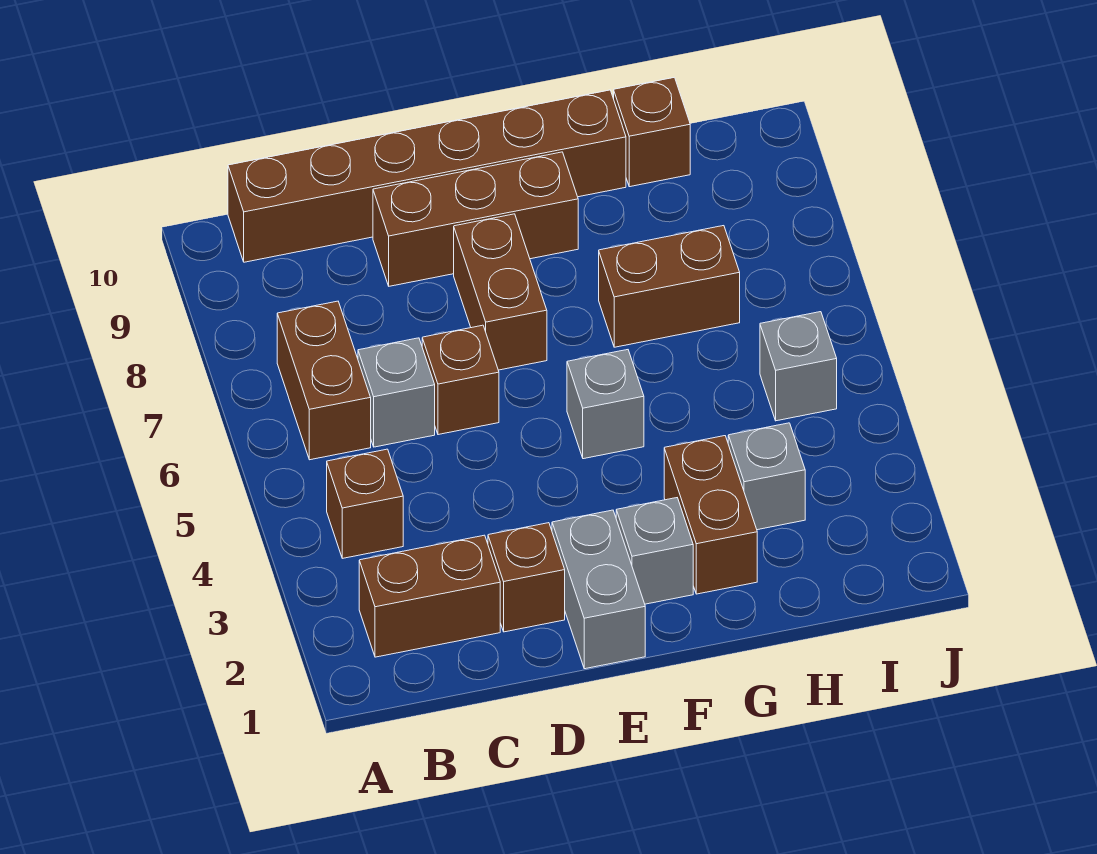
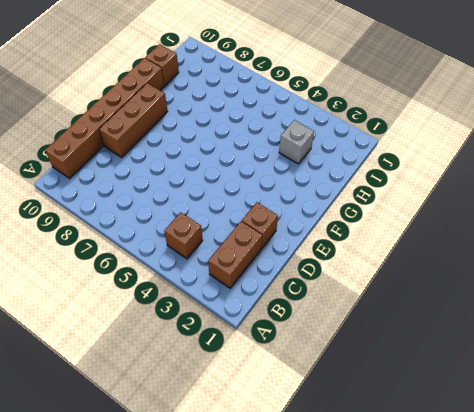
none -> brown brick B6:B7 level 1
none -> grey brick C6 level 1
none -> brown brick D6 level 1

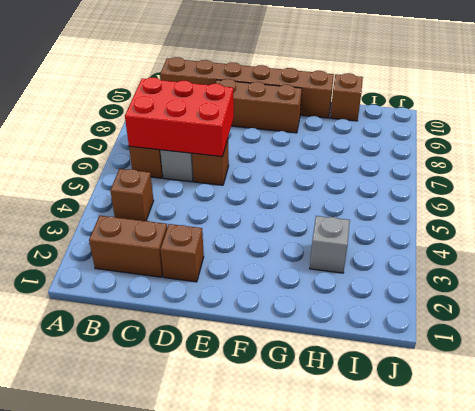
red brick B6:D7 level 2 -> none
none -> grey brick E1:E2 level 1
none -> brown brick E7:E8 level 1
none -> grey brick F2 level 1

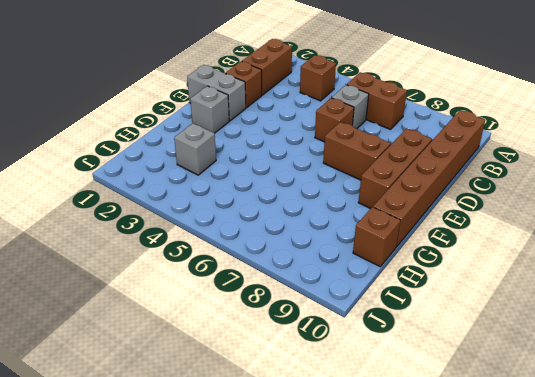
none -> grey brick F5 level 1
none -> brown brick G2:G3 level 1
none -> brown brick G7:H7 level 1

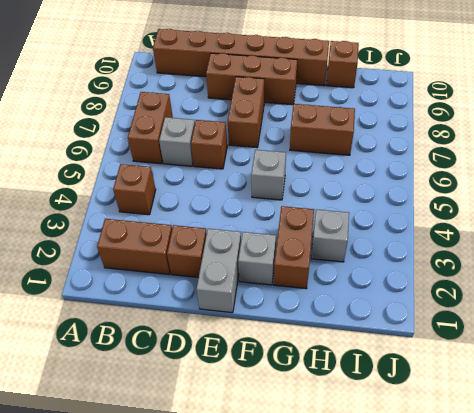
none -> grey brick I5 level 1

